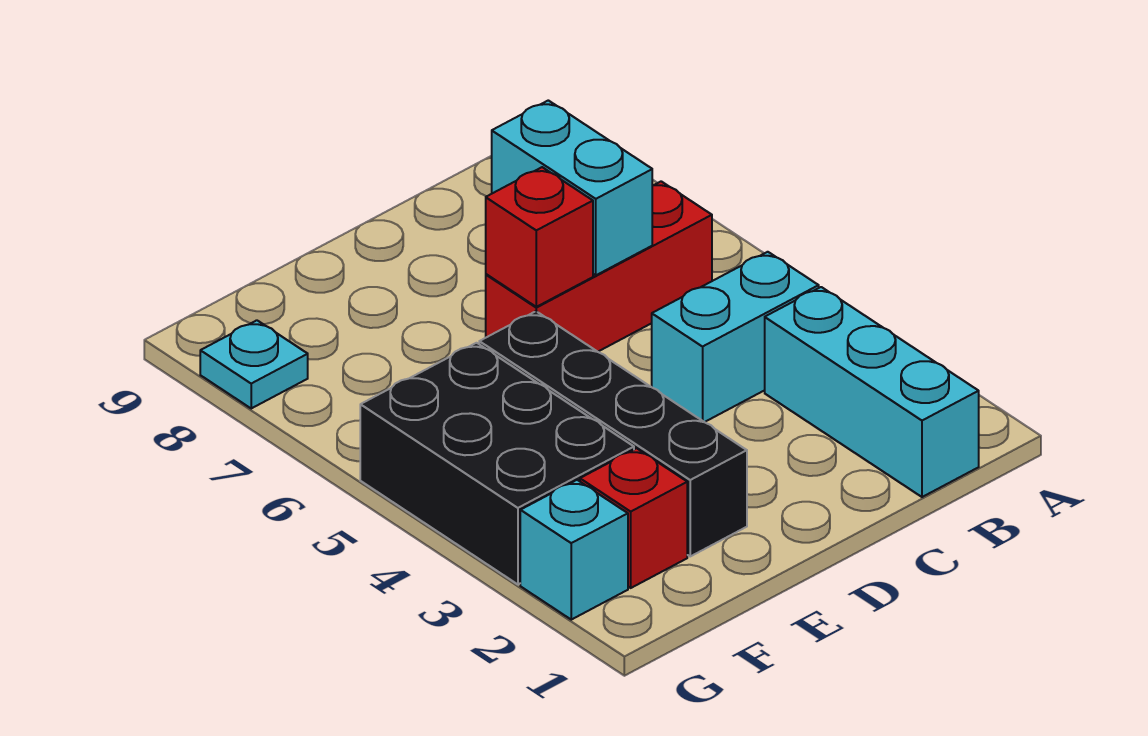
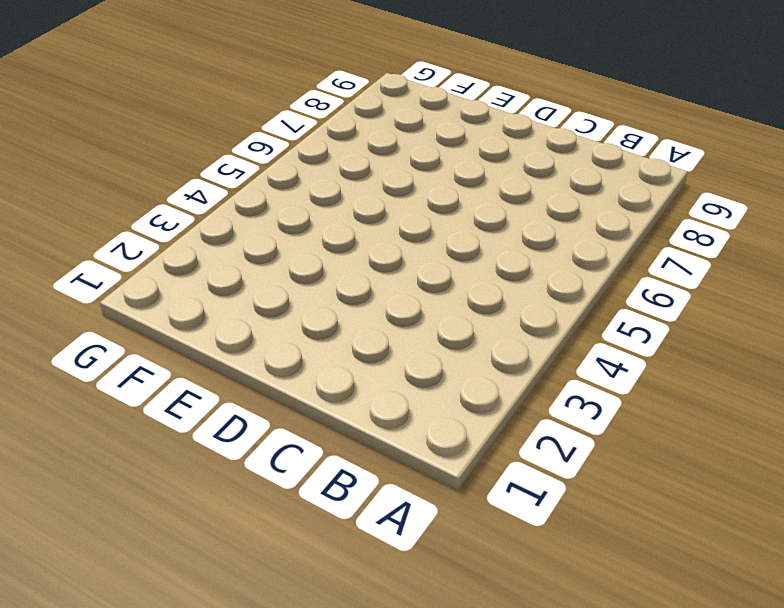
none -> cyan brick B1:B3 level 1
none -> cyan brick B4:C4 level 1

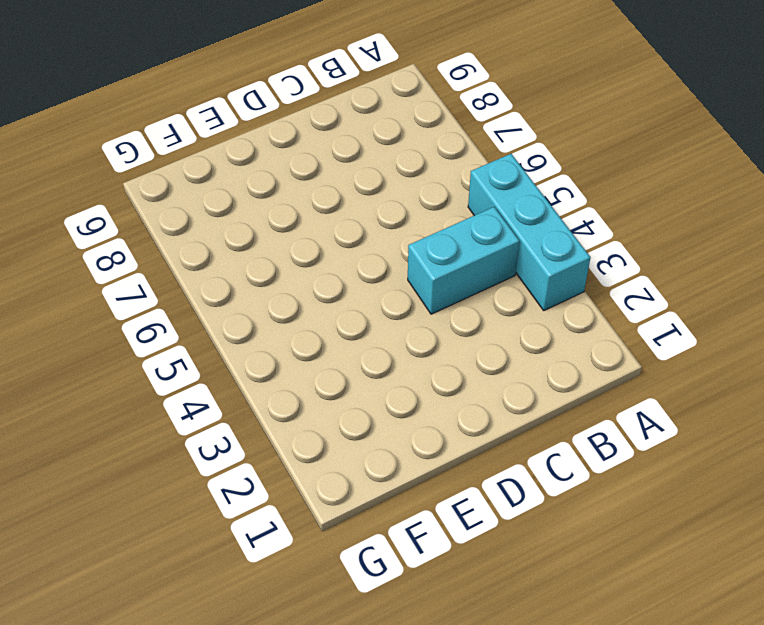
cyan brick A3:A5 level 1 -> cyan brick B1:B3 level 1
none -> red brick B6:D6 level 1
none -> black brick E2:E5 level 1

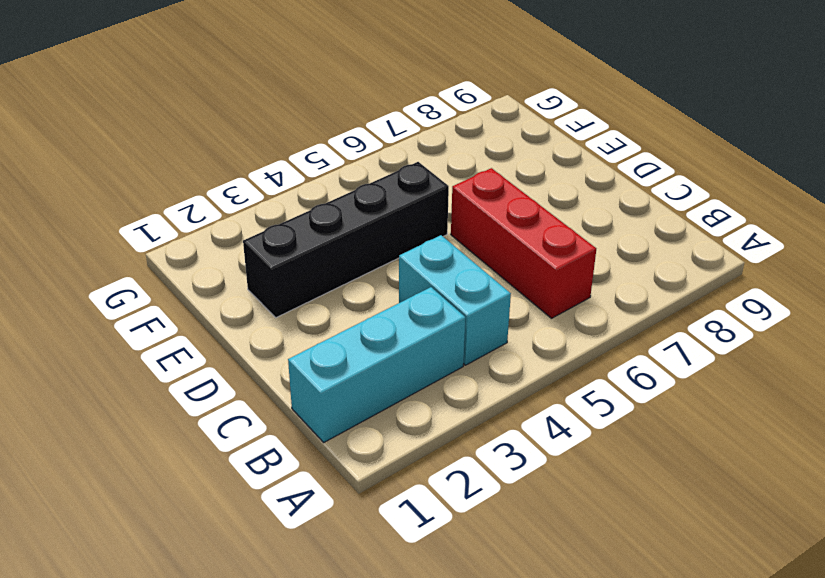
none -> red brick F2 level 1
none -> black brick F3:G5 level 1

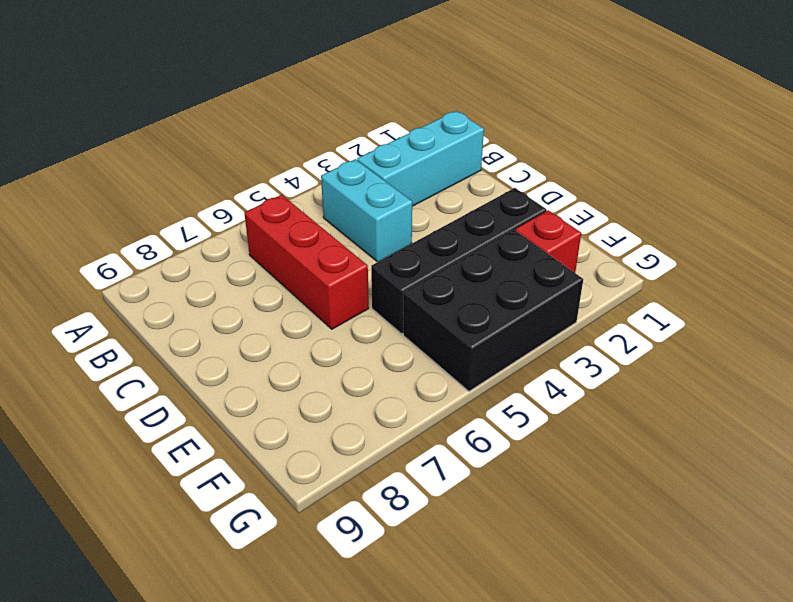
none -> cyan brick G2 level 1
none -> cyan plate G8 level 1

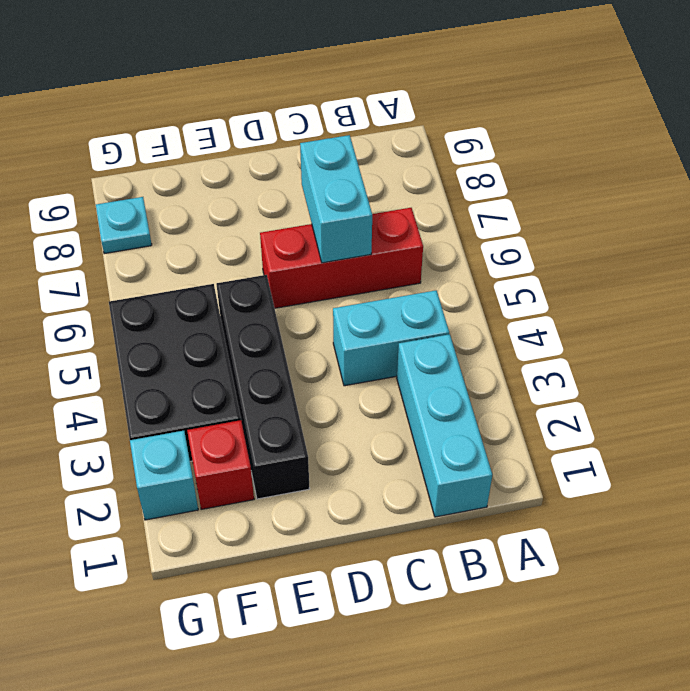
none -> red brick D6 level 2

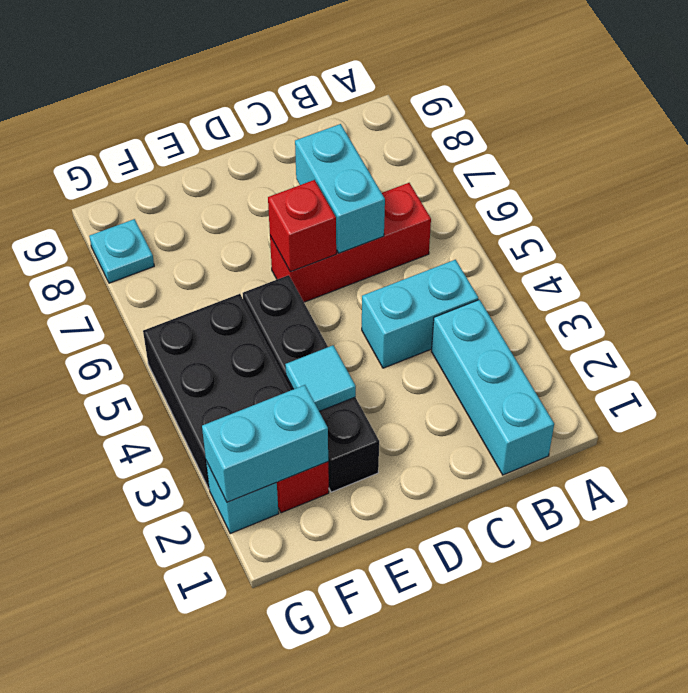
cyan tile E3 level 2 -> none
cyan brick F2:G2 level 2 -> none

